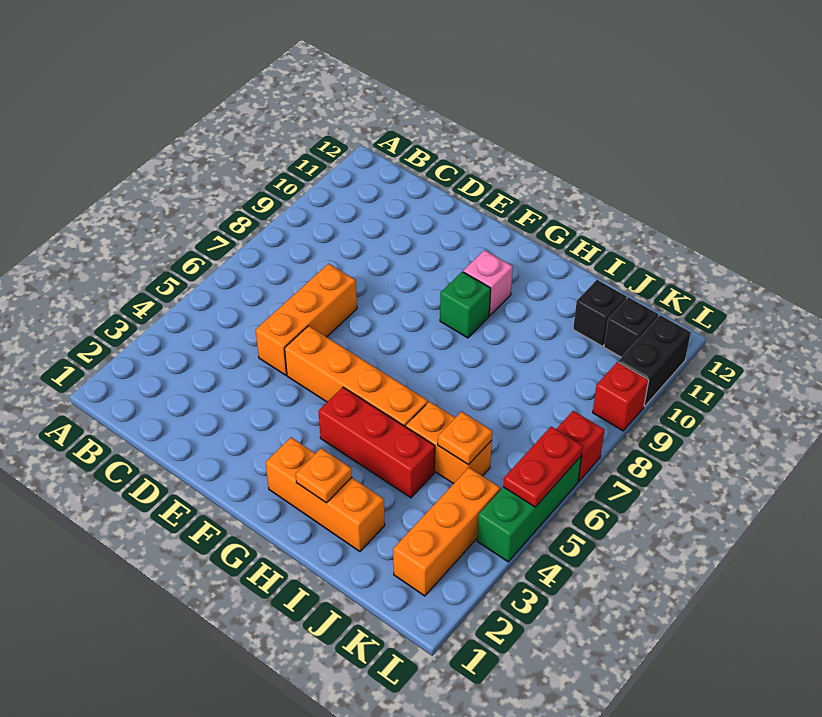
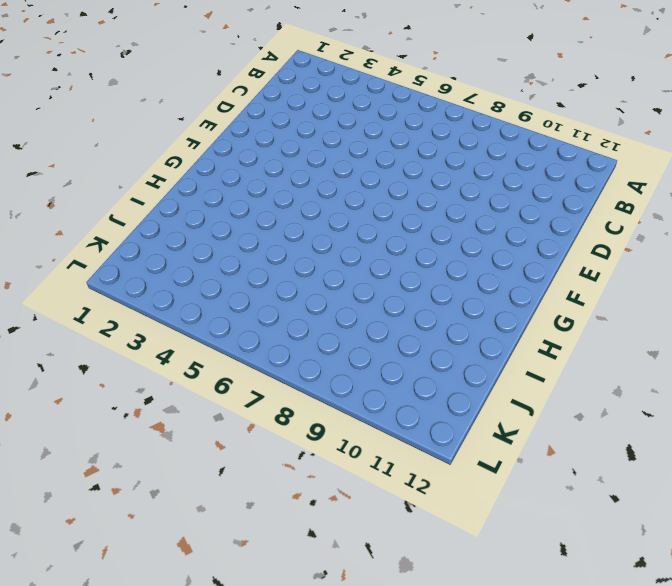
none -> orange brick D5:D7 level 1
none -> orange brick E5:H5 level 1
none -> orange brick G2:I2 level 1

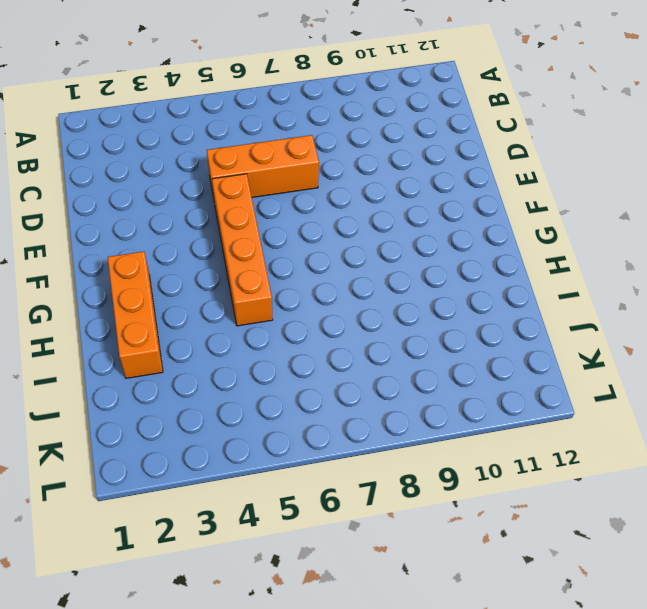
none -> red brick G4:I4 level 1
none -> green brick G9 level 1
none -> pink brick G10 level 1

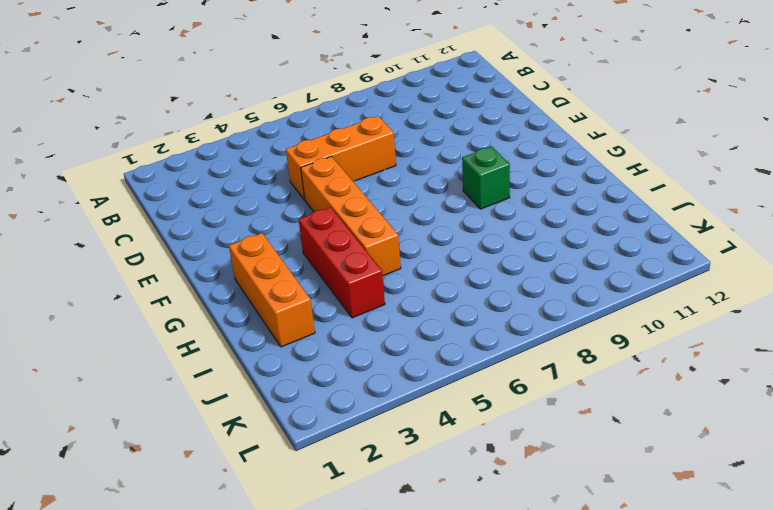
none -> pink brick G10 level 1
none -> orange brick I5:J5 level 1
none -> black brick J11 level 1

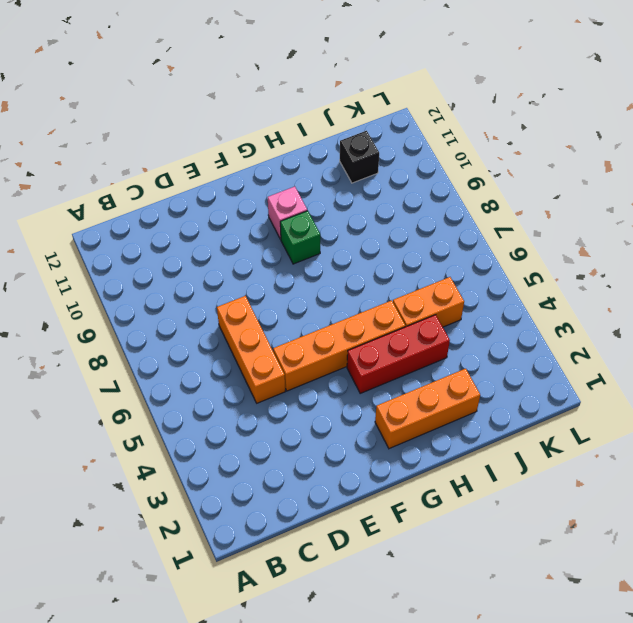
none -> orange brick K2:K4 level 1
none -> black brick K11 level 1
none -> green brick L4:L6 level 1

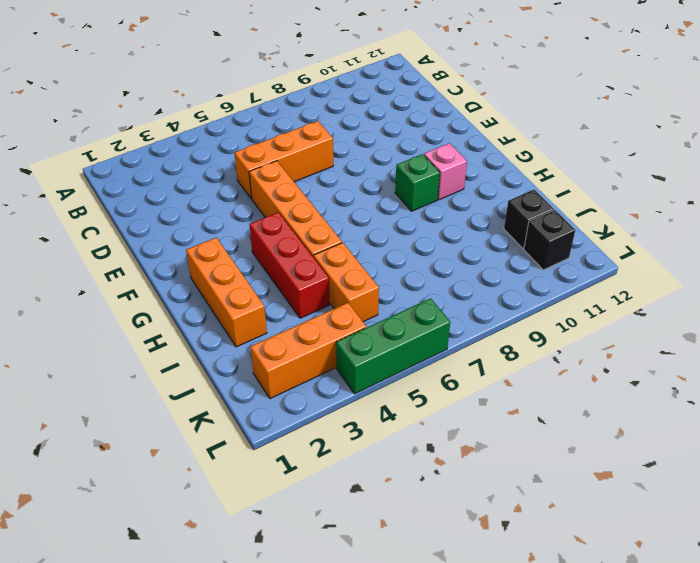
none -> red brick L7 level 1
none -> red brick L9 level 1
none -> black brick L10:L11 level 1

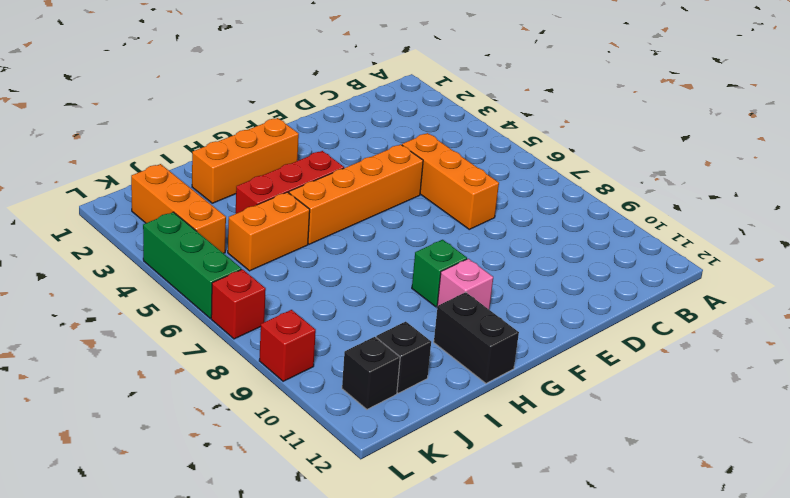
black brick H11:H12 level 1 -> black brick L10:L11 level 1
none -> orange plate H2 level 2
none -> orange plate J5 level 2
none -> red plate L5:L6 level 2

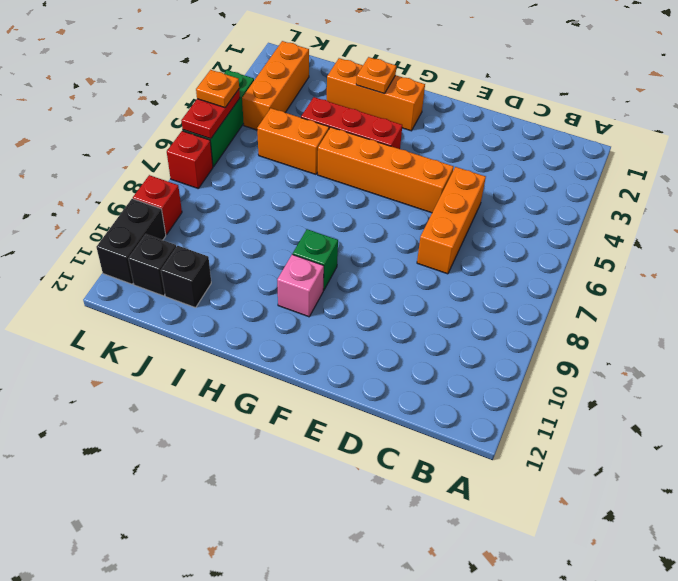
orange plate L5 level 3 -> orange plate J5 level 2

